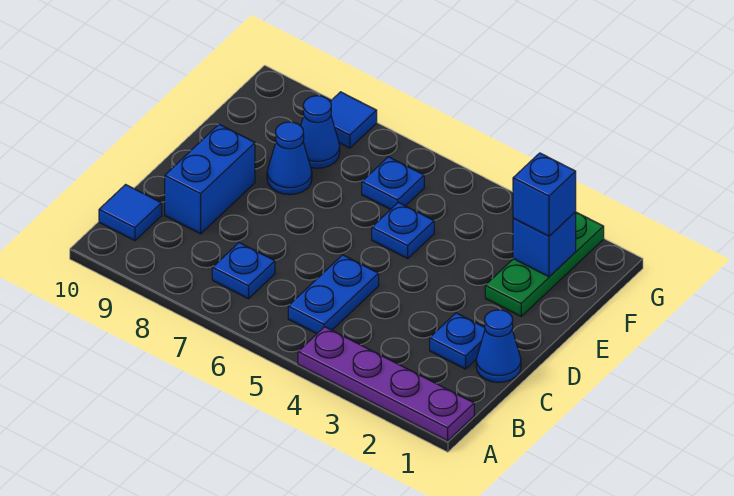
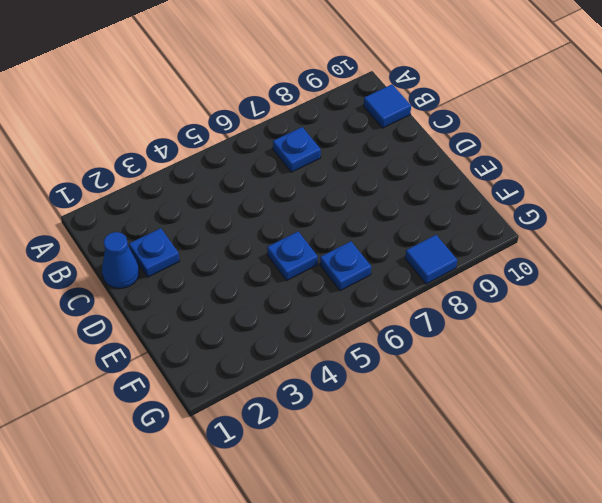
none -> purple plate A1:A4 level 1
none -> blue plate B5:C5 level 1
none -> blue brick C9:D9 level 1

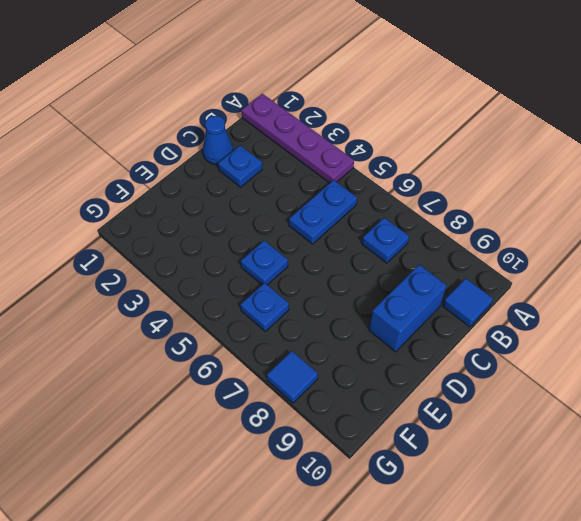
none -> green plate E2:G2 level 1
none -> blue cone E8 level 1
none -> blue cone F8 level 1

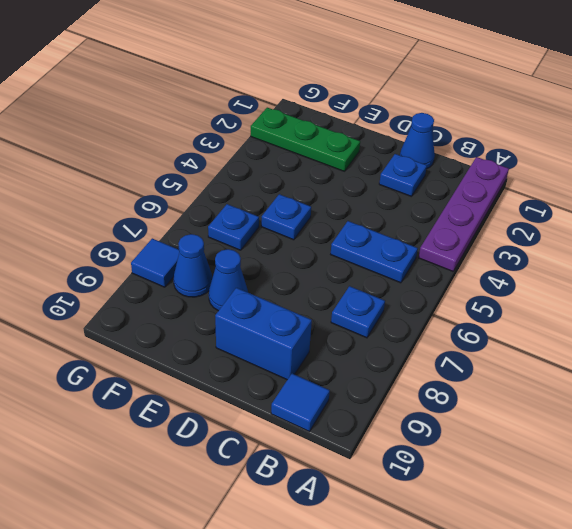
none -> blue brick F2 level 2
none -> blue brick F2 level 3

